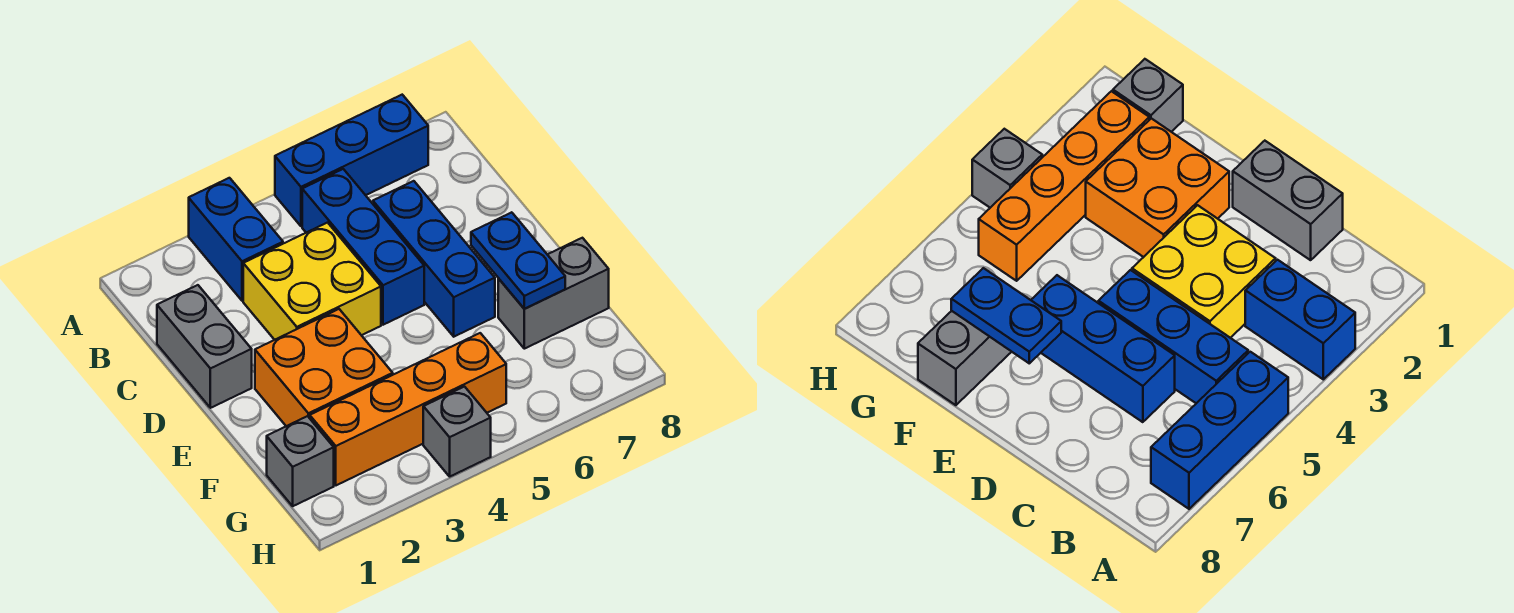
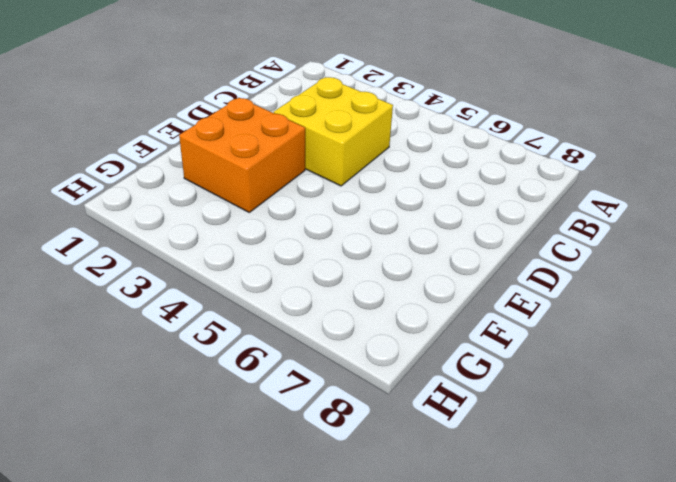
none -> blue brick A3:B3 level 1
none -> blue brick A5:A7 level 1
none -> blue brick B5:D5 level 1

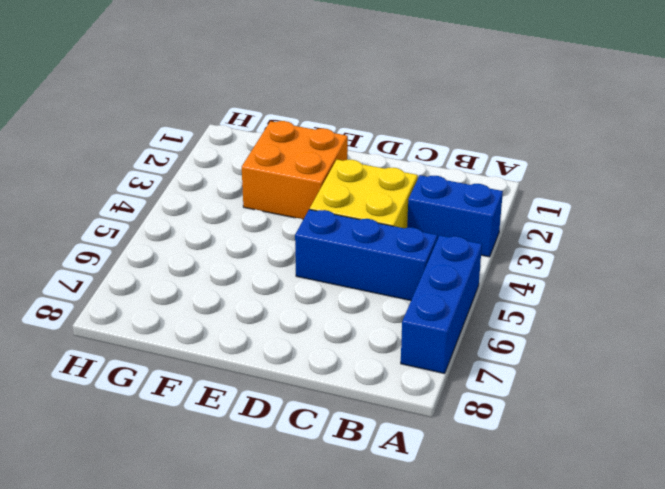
none -> grey brick C1:D1 level 1
none -> blue brick C6:E6 level 1
none -> grey brick F7:F8 level 1

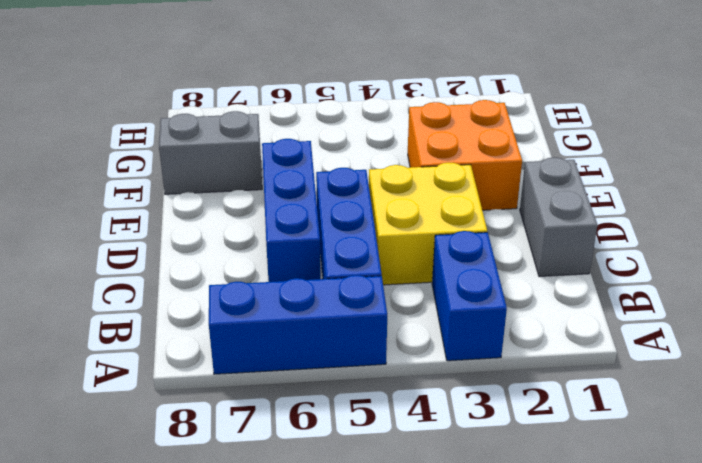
none -> grey brick G1 level 1
none -> orange brick G2:G5 level 1
none -> grey brick H4 level 1

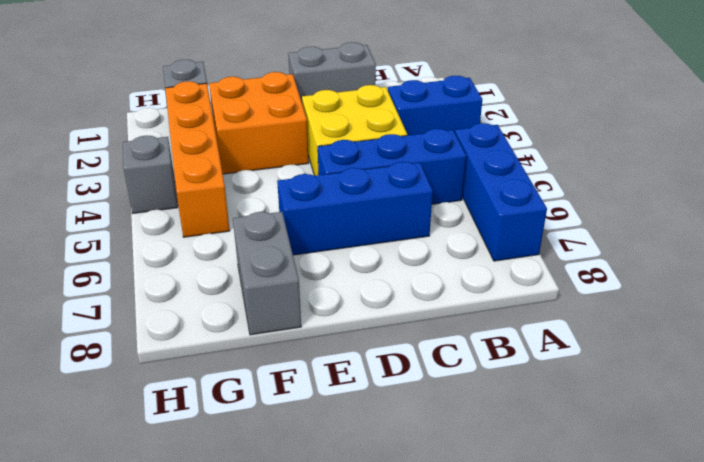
none -> blue plate E7:F7 level 2

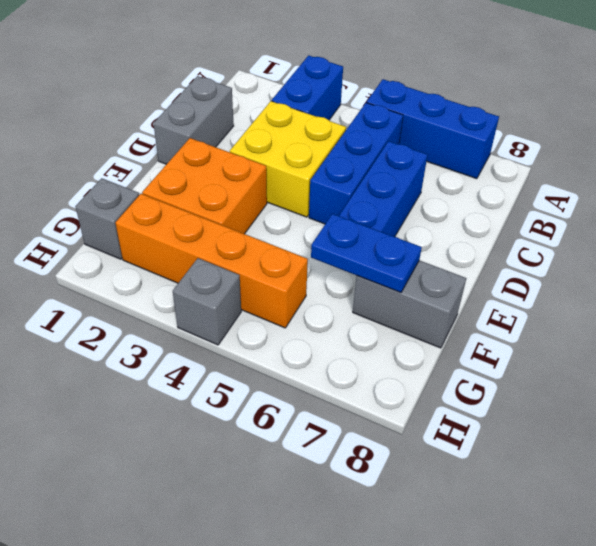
blue plate F6:F7 level 2 -> blue plate E7:F7 level 2

